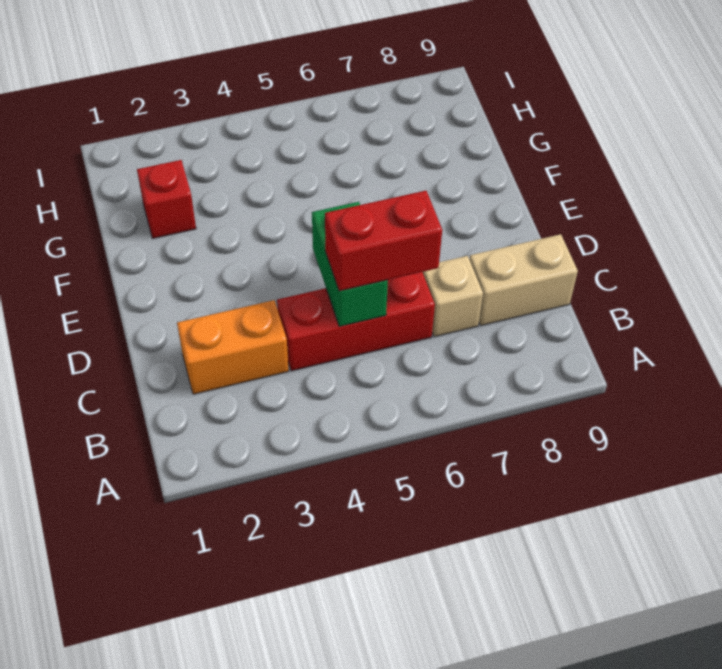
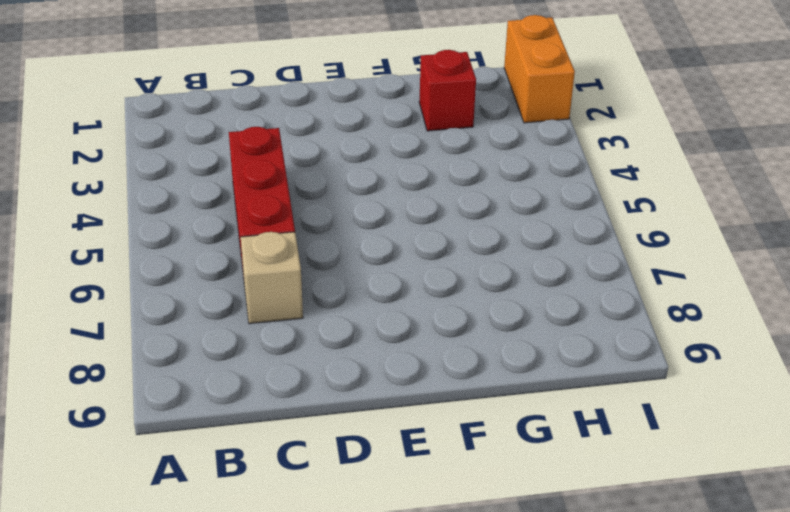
orange brick I1:I2 level 1 -> orange brick C2:C3 level 1
none -> tan brick C8:C9 level 1
none -> green brick C5:D5 level 2

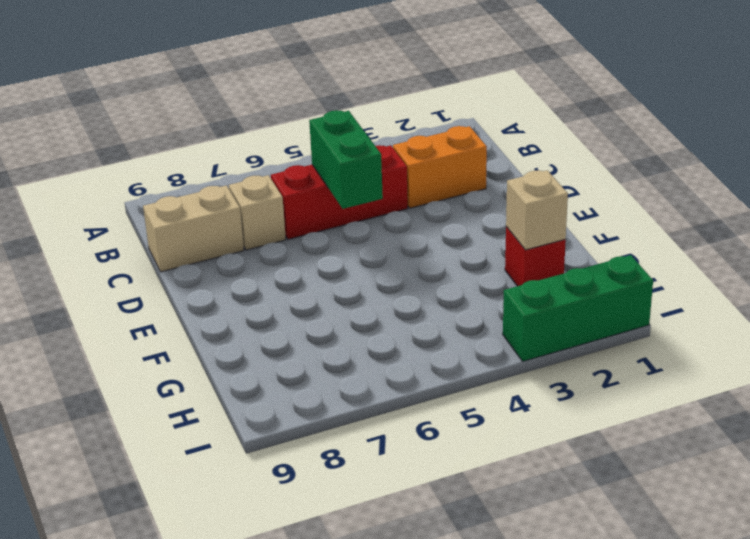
tan brick G2 level 2 -> none
green brick I1:I3 level 1 -> none
none -> red brick C5:C6 level 3

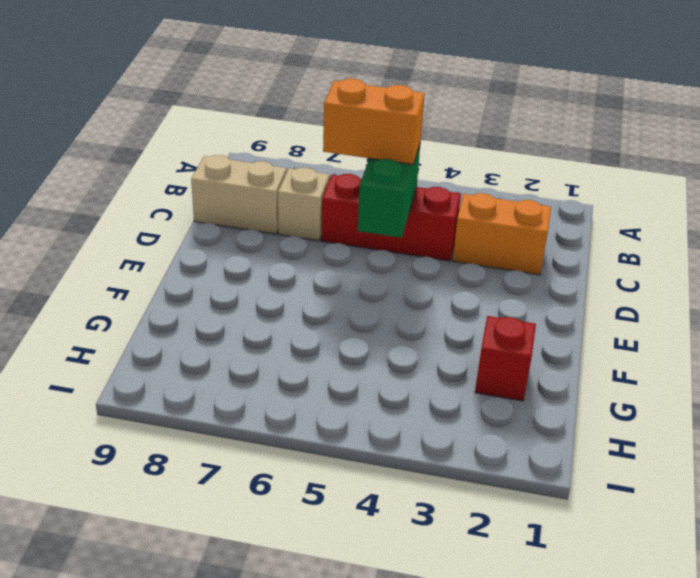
orange brick C5:C6 level 3 -> red brick C5:C6 level 3

